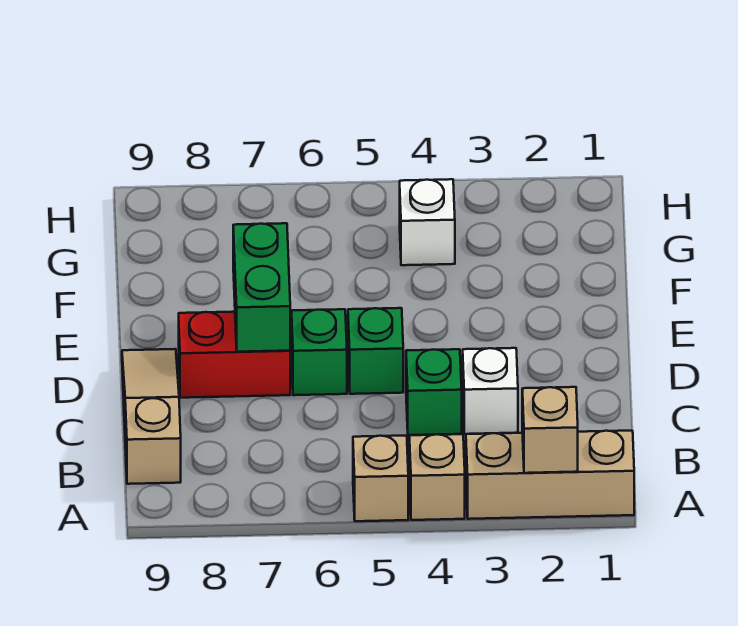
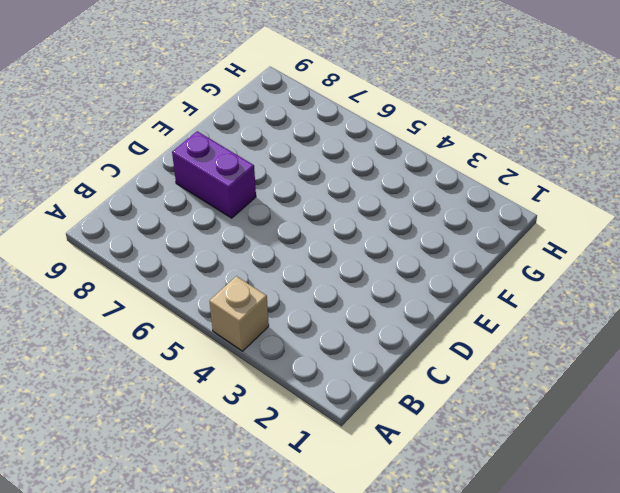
purple brick D7:D8 level 1 -> red brick D7:D8 level 1
none -> tan brick A1:A3 level 1
none -> tan brick A5 level 1
none -> tan slope B9:D9 level 1 top B

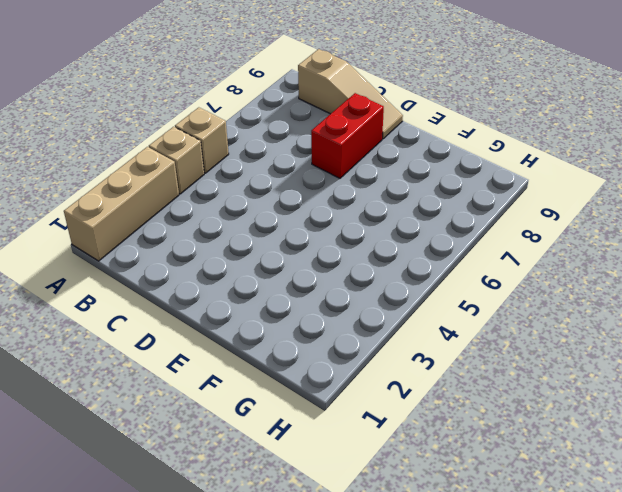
none -> white brick C3 level 1
none -> green brick C4 level 1
none -> green brick D5 level 1

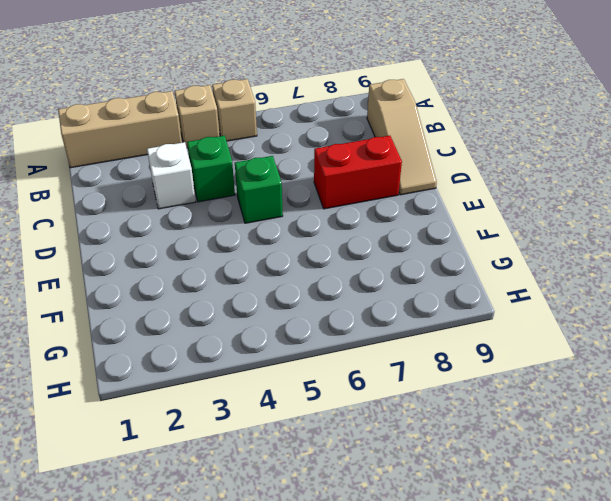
none -> green brick D6 level 1
none -> white brick G4 level 1
none -> tan brick A2 level 2

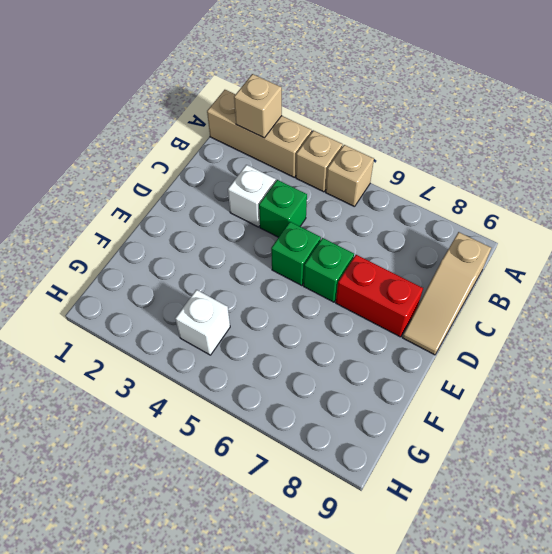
none -> green brick D7:E7 level 2

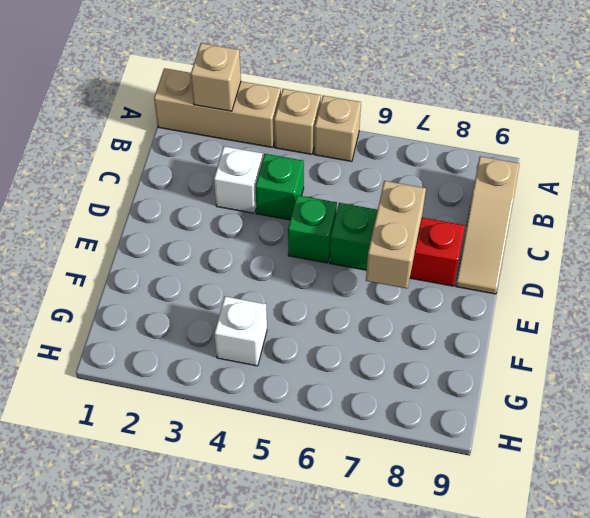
tan brick D7:E7 level 2 -> green brick D7:E7 level 2

